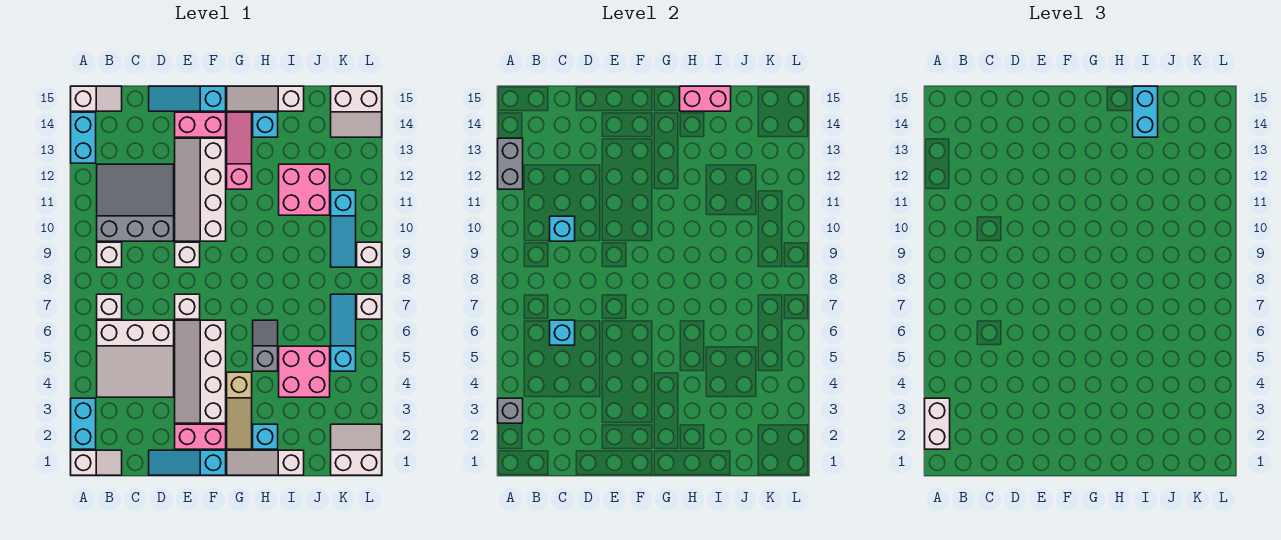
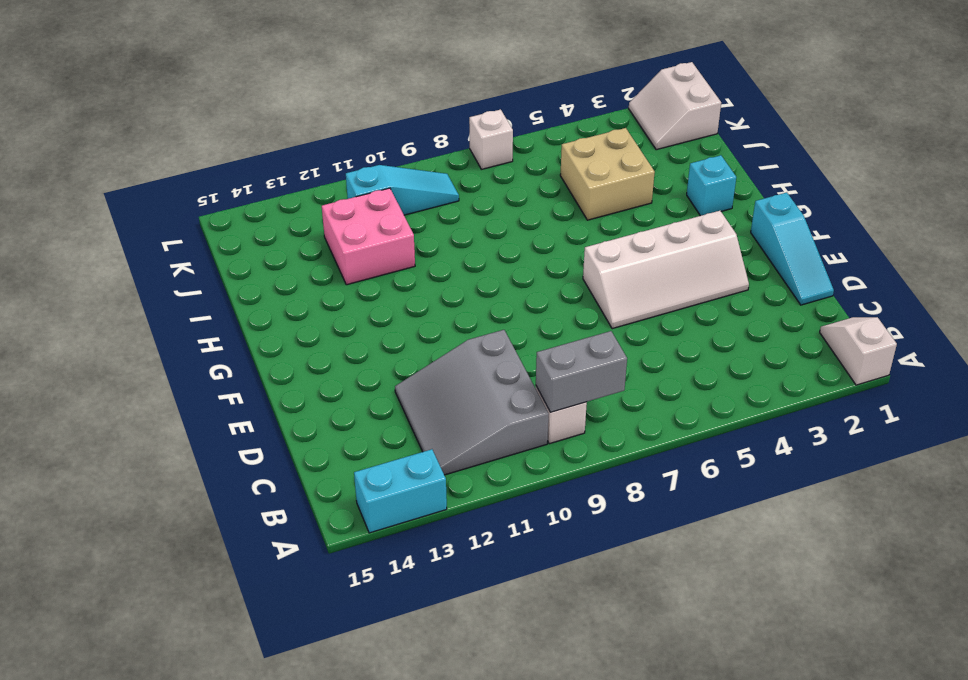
grey brick B8:B9 level 2 -> grey brick A12:A13 level 2
tan brick I4:J5 level 1 -> pink brick I4:J5 level 1
none -> cyan brick A2:A3 level 1
none -> white slope A15:B15 level 1 top A
none -> white slope B4:D6 level 1 top 6
none -> white brick B7 level 1

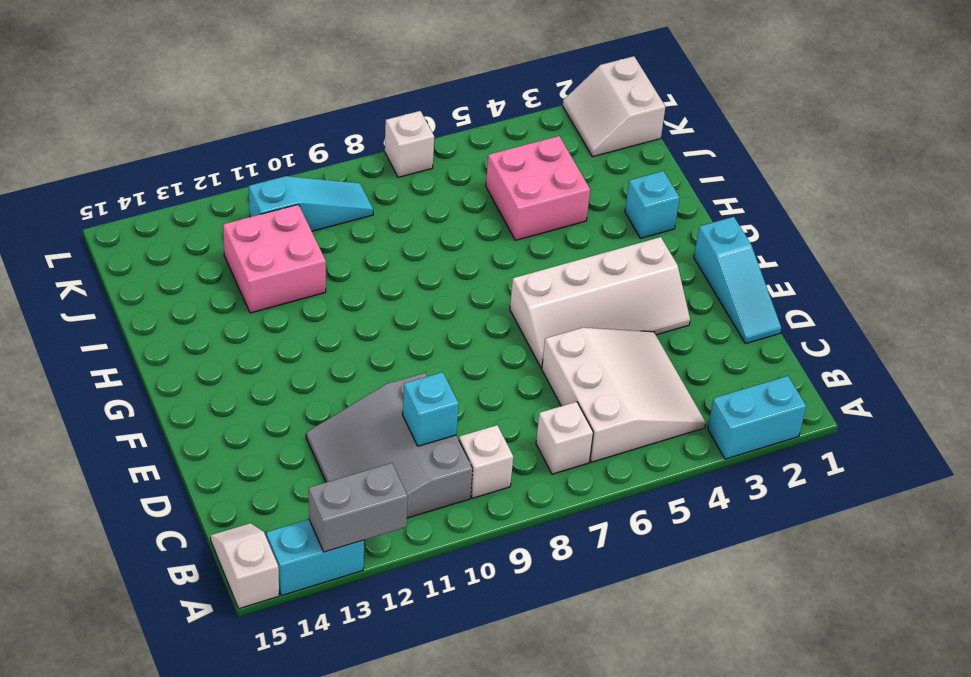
none -> white slope A1:B1 level 1 top A
none -> cyan slope D15:F15 level 1 top F
none -> pink brick E2:F2 level 1
none -> white brick E7 level 1

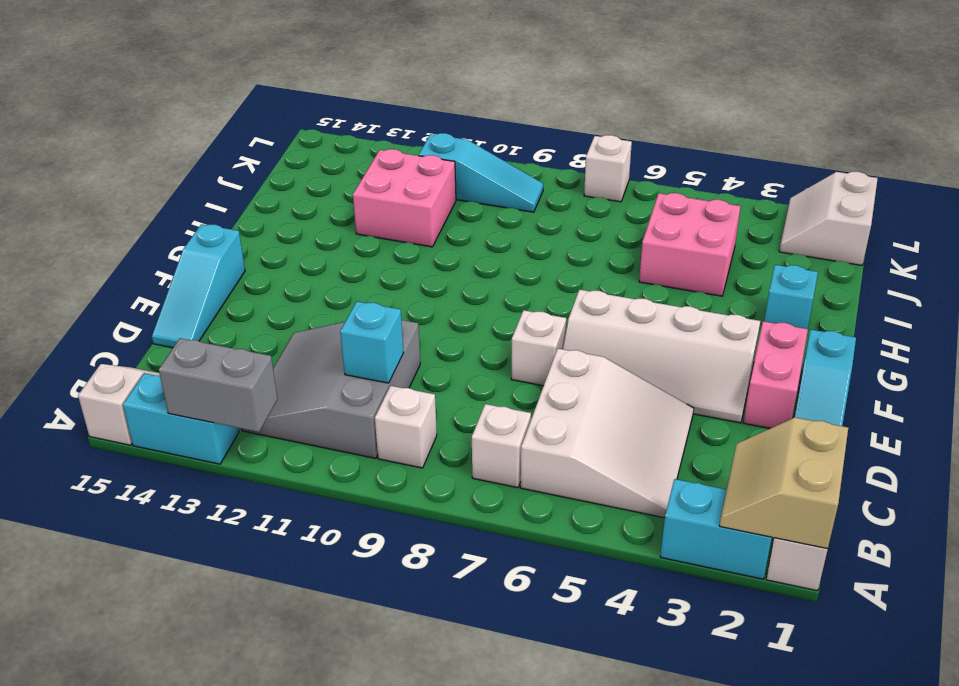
tan slope A1:B2 level 2 top 1 -> none
none -> white brick E9 level 1
none -> white slope E10:F13 level 1 top F
none -> pink brick E14:F14 level 1
none -> white slope G1:I1 level 1 top I

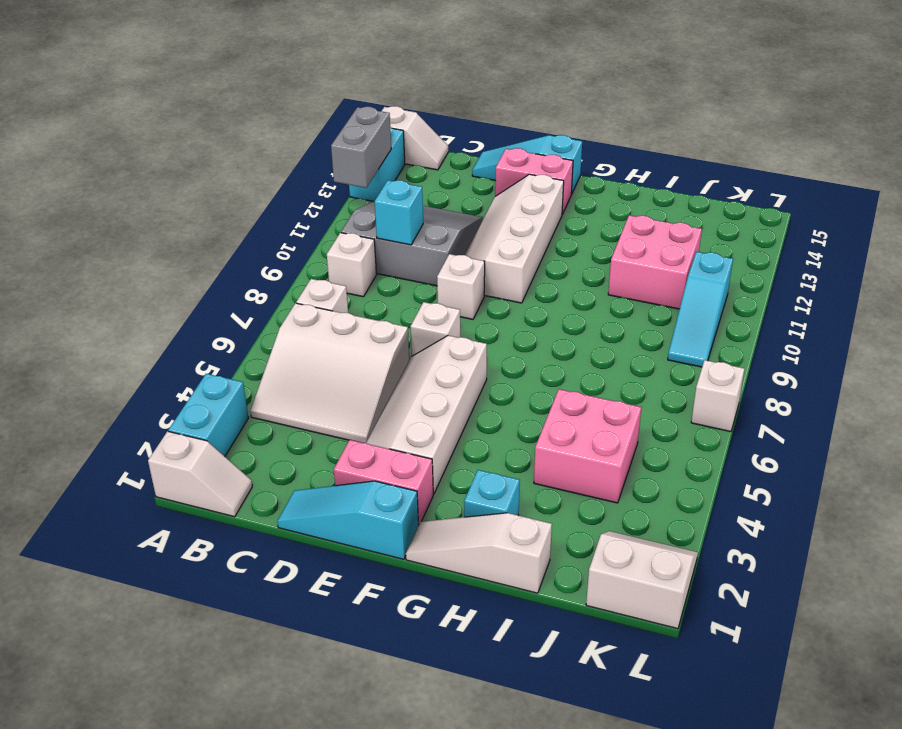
none -> tan slope G2:G4 level 1 top 4
none -> pink slope G12:G14 level 1 top 12
none -> white slope G15:I15 level 1 top I
none -> grey slope H5:H6 level 1 top 5

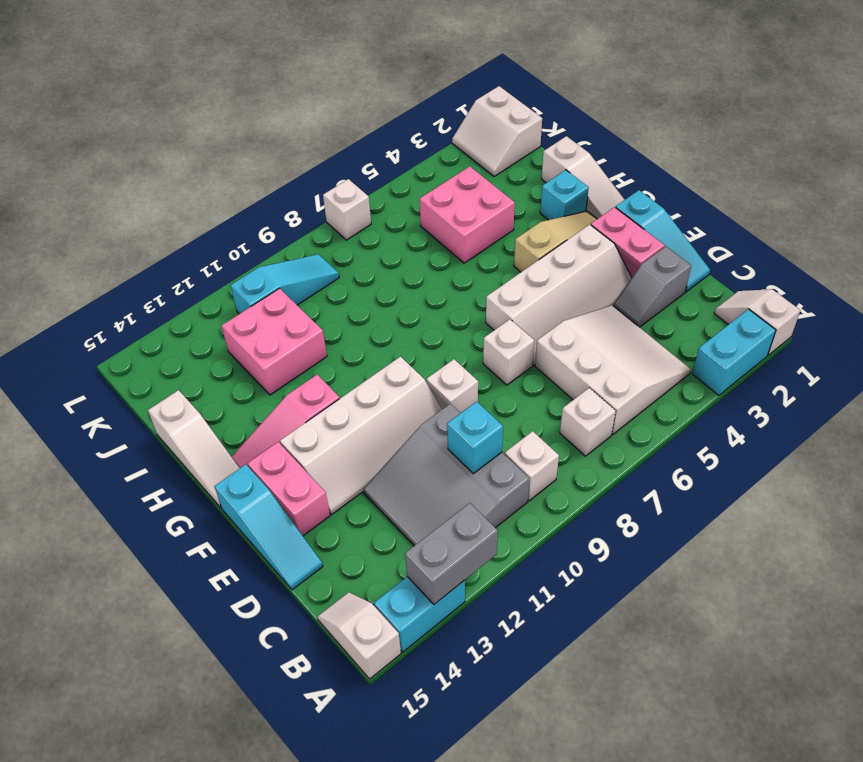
grey slope D2:D3 level 1 top 2 -> grey slope H5:H6 level 1 top 5
none -> cyan brick H14 level 1
none -> cyan slope K5:K7 level 1 top 5
none -> white slope K14:L15 level 1 top 15
none -> white brick L9 level 1

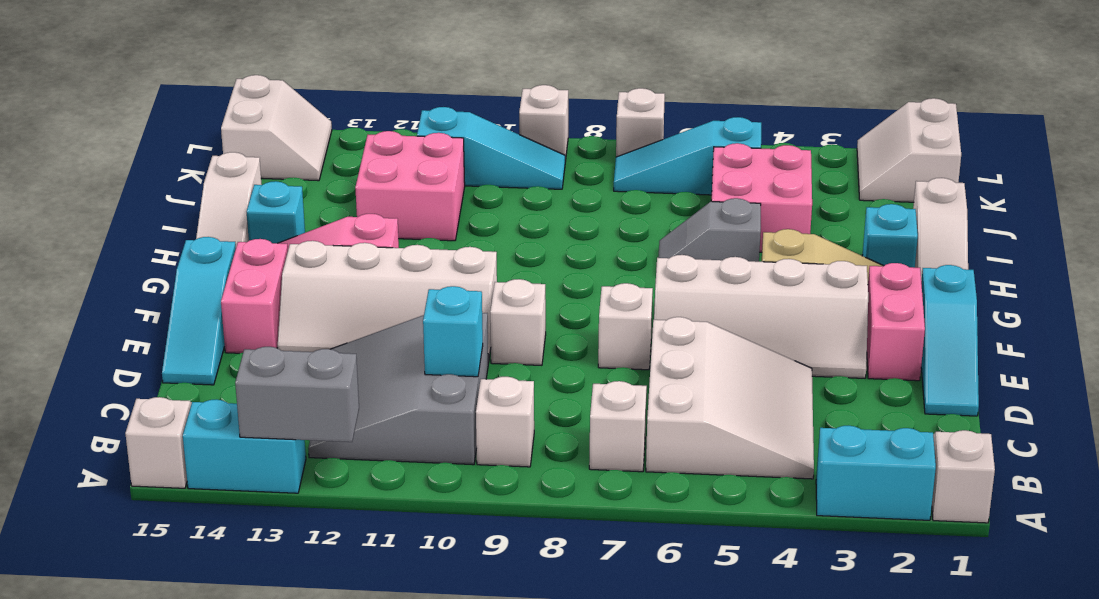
none -> grey brick A3 level 2
none -> cyan brick C6 level 2
none -> pink brick H15:I15 level 2
none -> white brick A2:A3 level 3

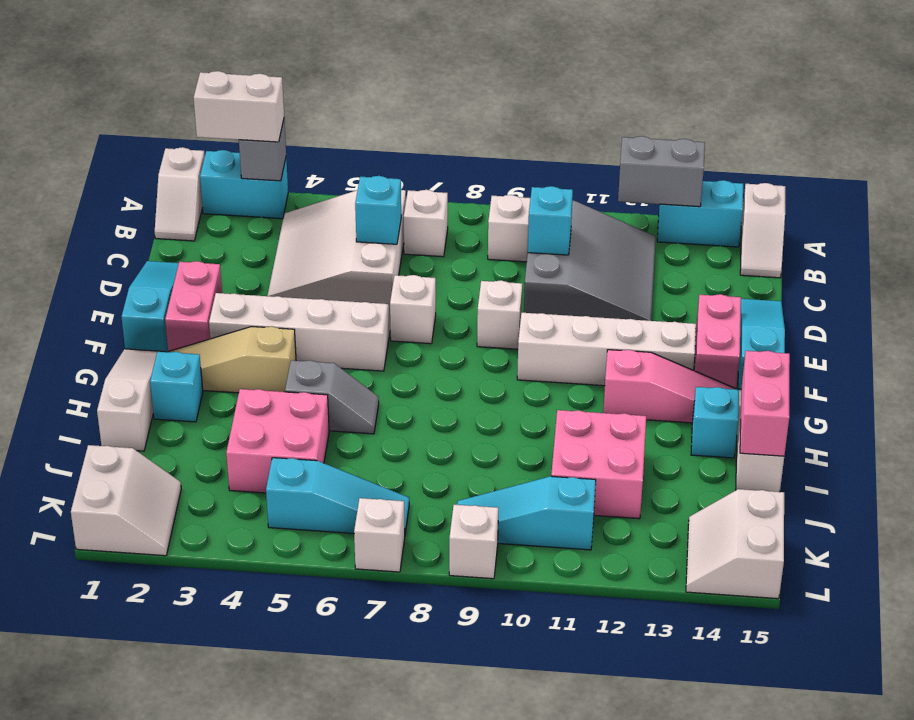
none -> cyan brick I14:I15 level 3

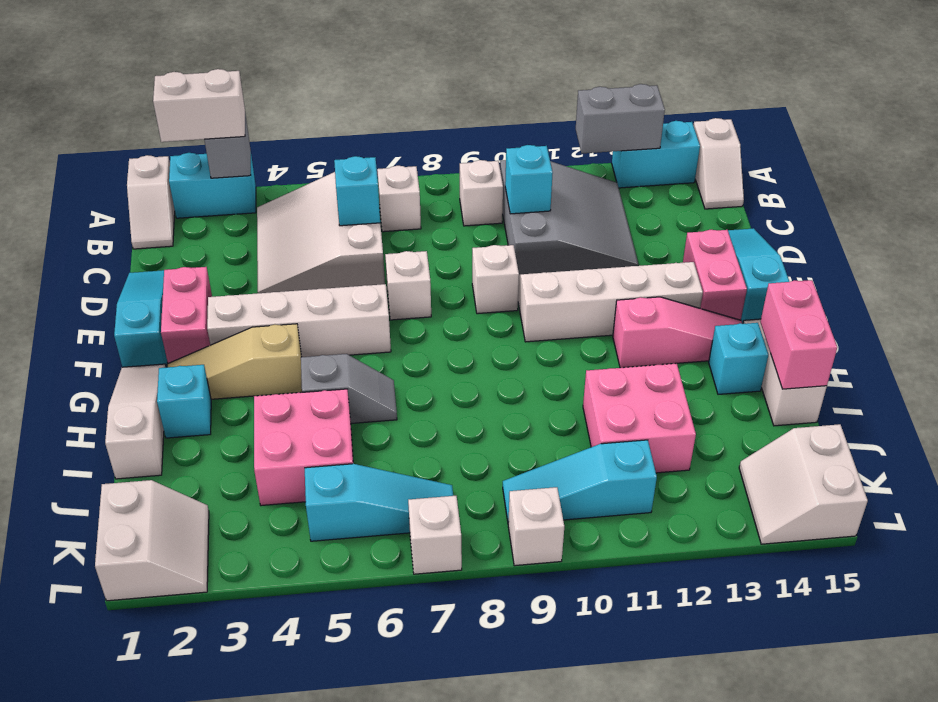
none -> cyan brick I14:I15 level 3

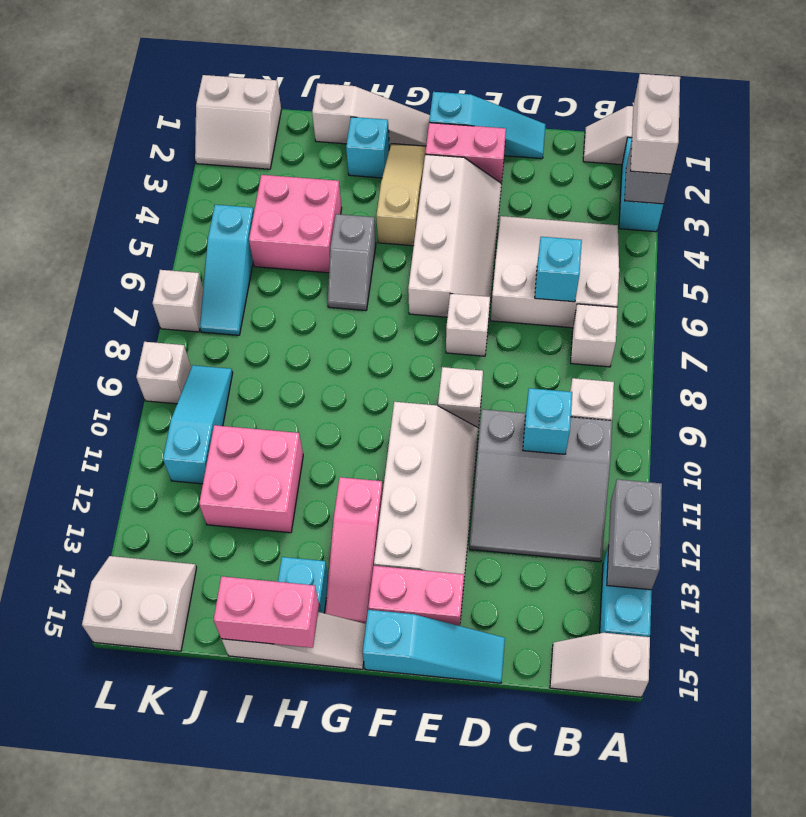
none -> cyan brick I14:I15 level 3

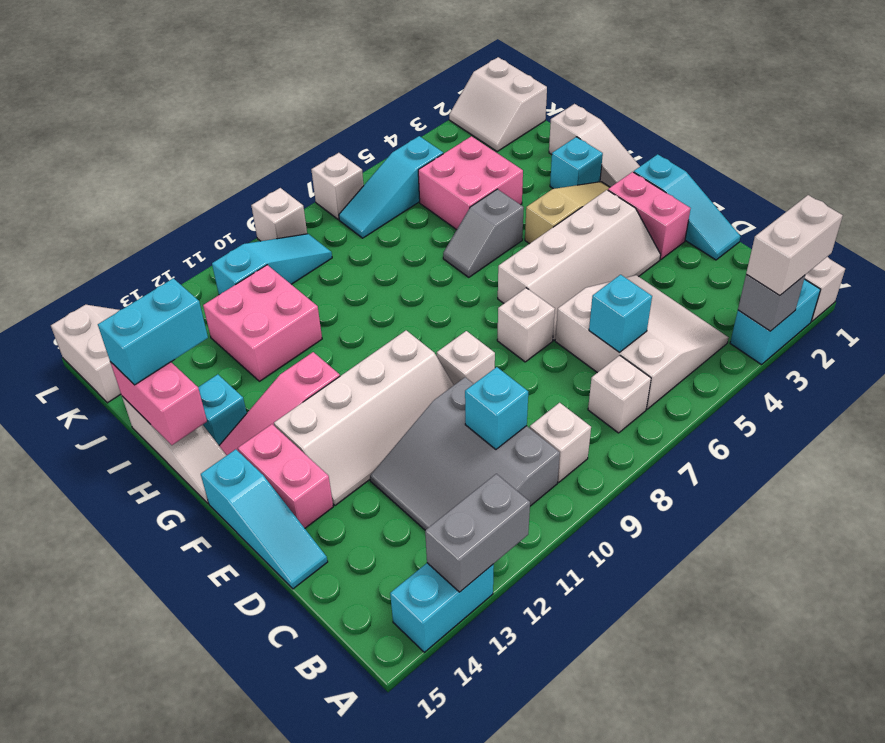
none -> white slope A15:B15 level 1 top A

